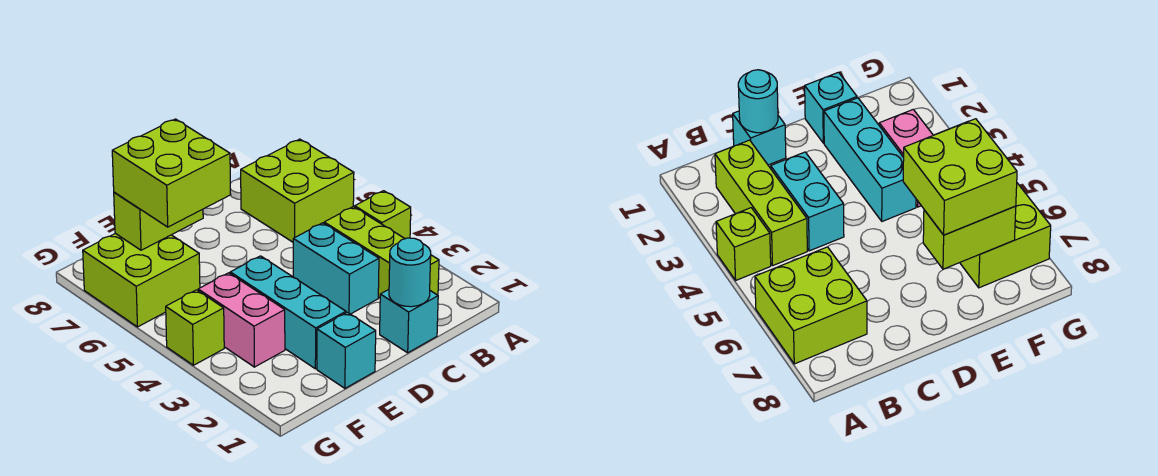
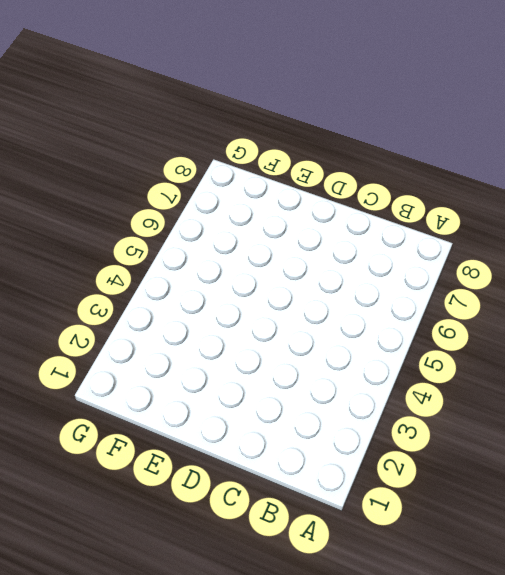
none -> lime brick A4 level 1
none -> lime brick A6:B7 level 1
none -> lime brick B2:B4 level 1

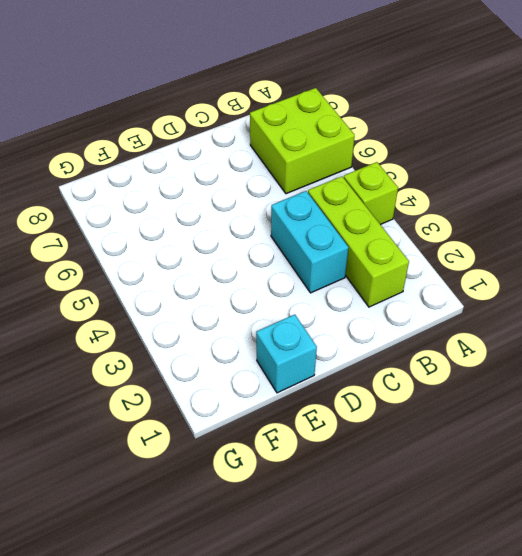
none -> cyan brick C1 level 1
none -> cyan brick E2:E4 level 1
none -> pink brick F3:F4 level 1

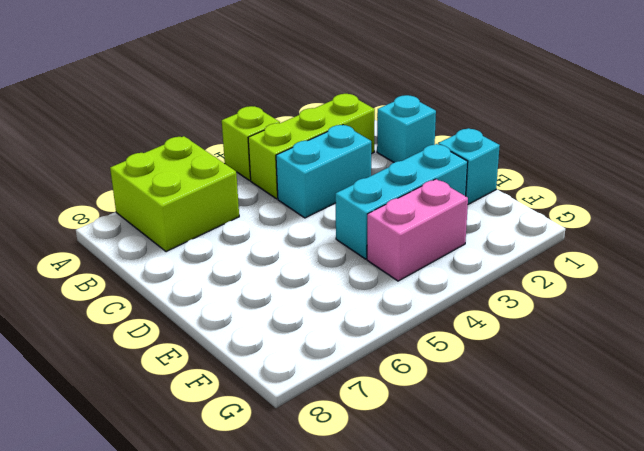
none -> lime brick F6:G7 level 1
none -> lime brick G4 level 1
none -> cyan round brick C1 level 2

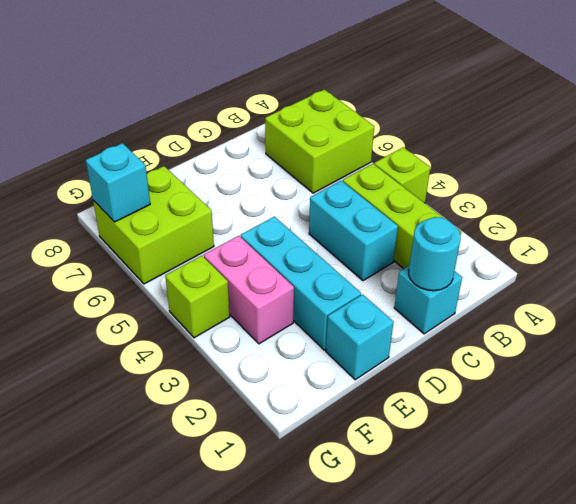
cyan brick G7 level 2 -> none
none -> lime brick E7:F7 level 2
none -> lime brick E6:F7 level 3

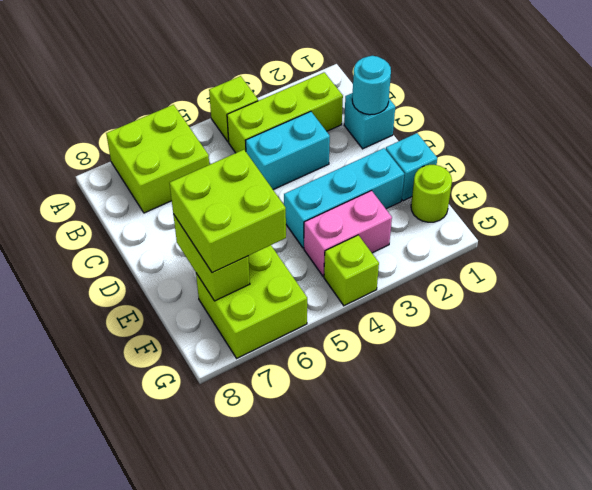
lime round brick F1 level 1 -> none

